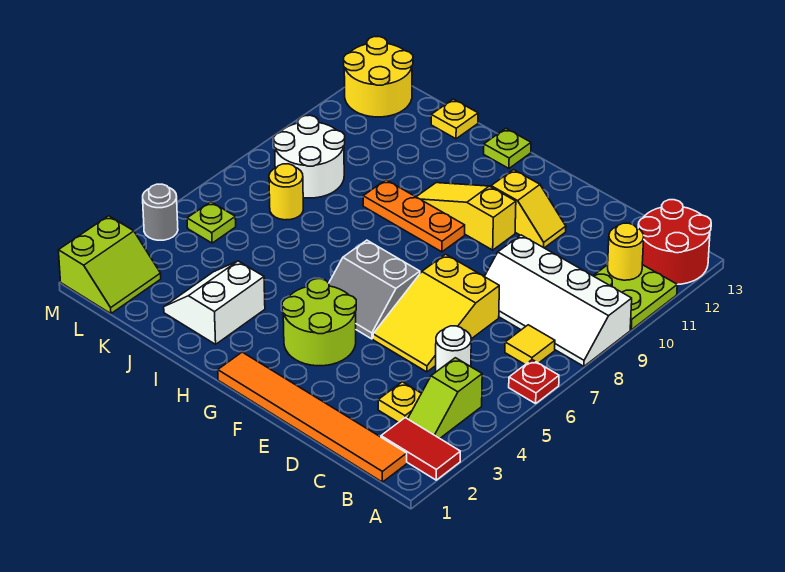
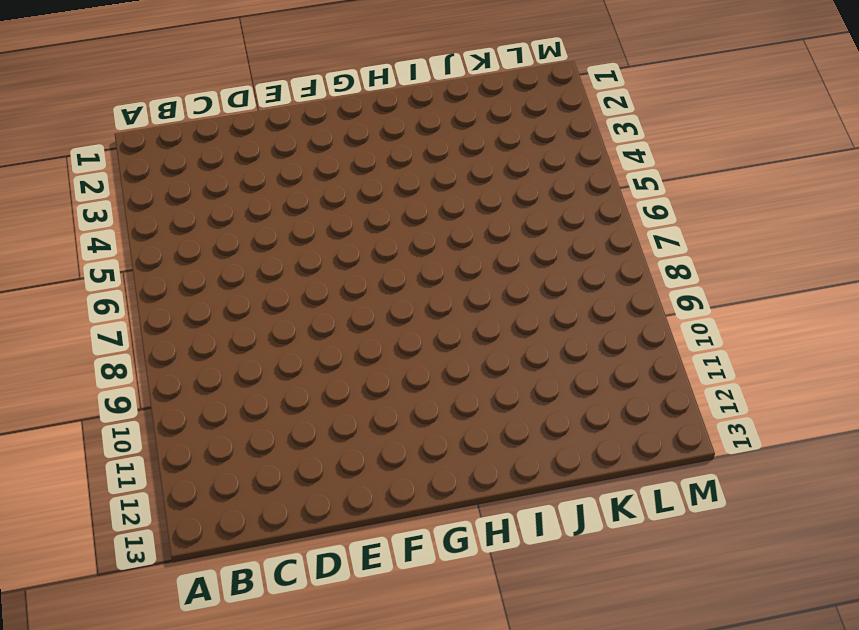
none -> red tile A2:B2 level 1
none -> red plate A6 level 1
none -> white slope A8:D9 level 1 top 9

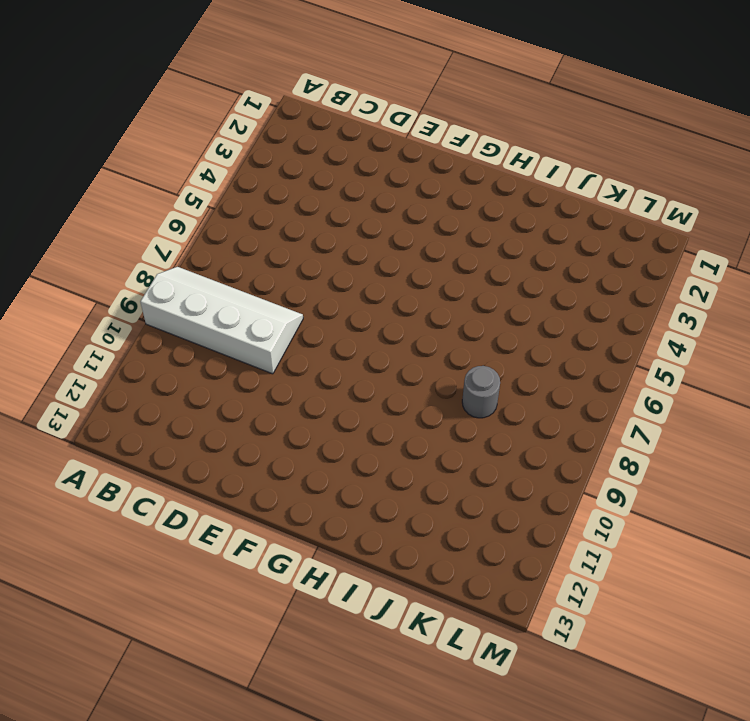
grey round brick J8 level 1 -> grey round brick M4 level 1
none -> red tile A2:B2 level 1
none -> red plate A6 level 1
none -> lime plate A10:B11 level 1

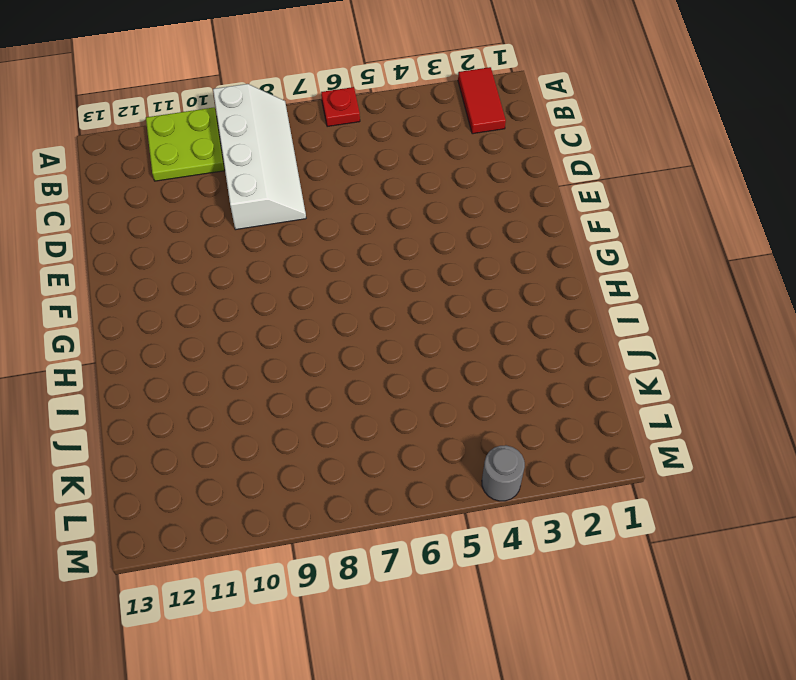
none -> red round brick A12:B13 level 1
none -> orange tile B1:G1 level 1
none -> lime slope B3:B4 level 1 top 4

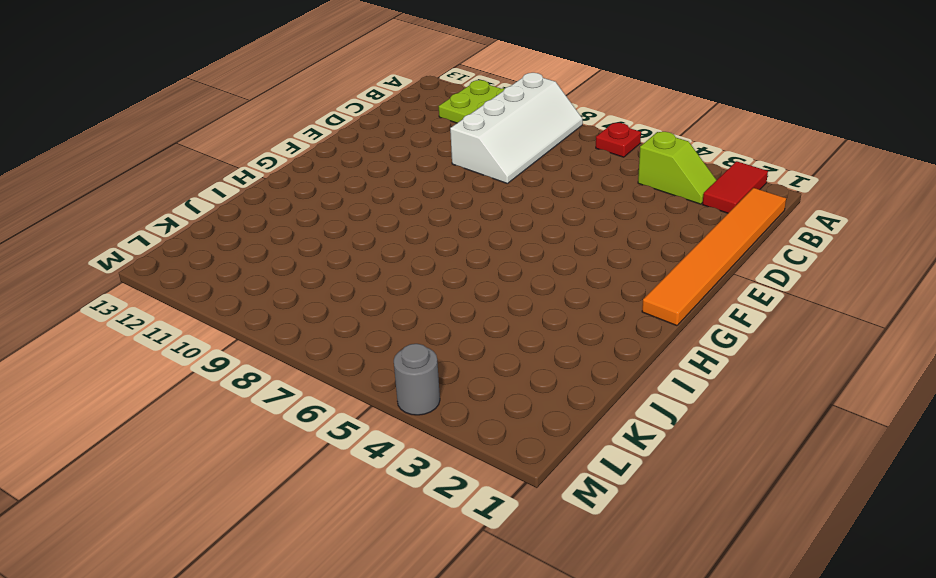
none -> red round brick A12:B13 level 1
none -> yellow tile B7 level 1
none -> yellow plate C3 level 1

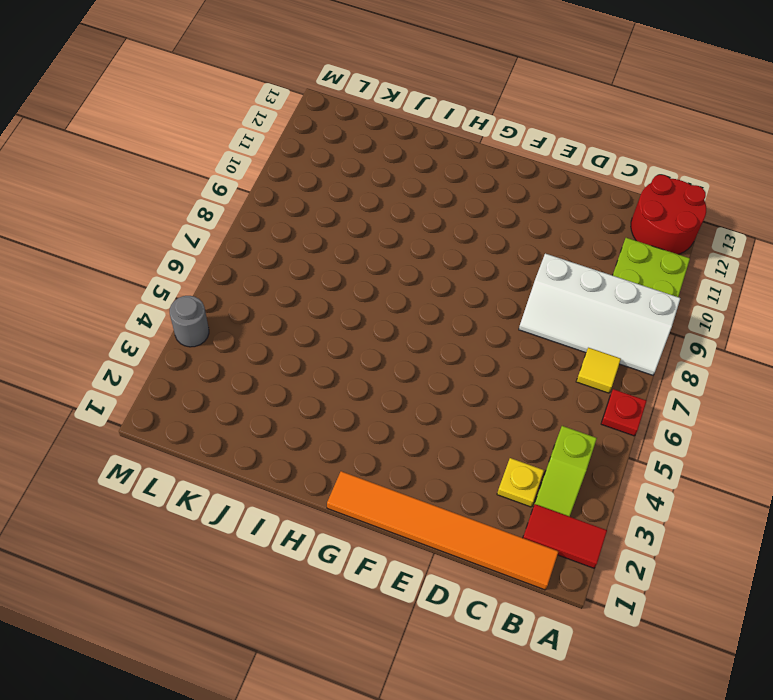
none -> white round brick C5 level 1
none -> yellow slope D5:E7 level 1 top 7
none -> yellow slope E11:F11 level 1 top F

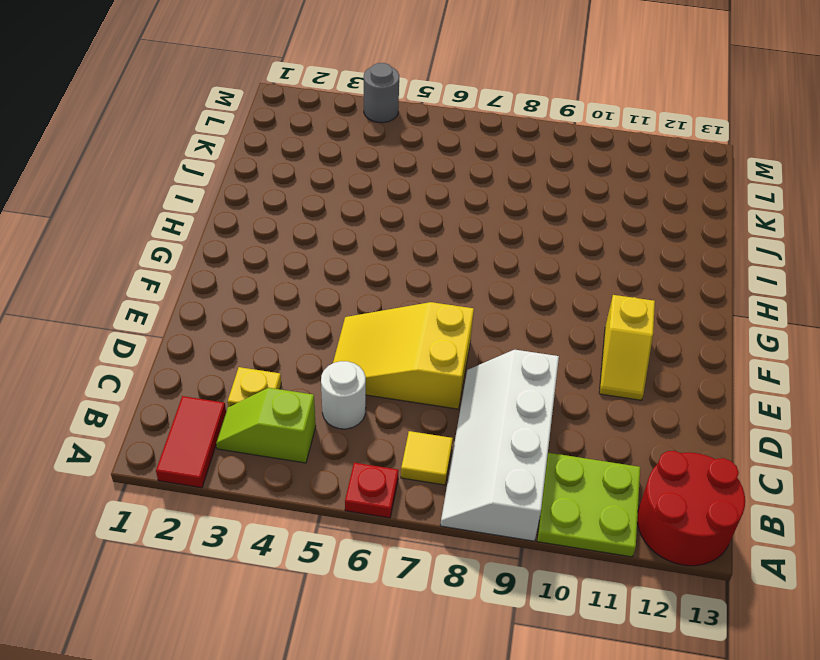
none -> orange tile B1:G1 level 1
none -> lime round brick F3:G4 level 1
none -> grey slope F5:G6 level 1 top 6

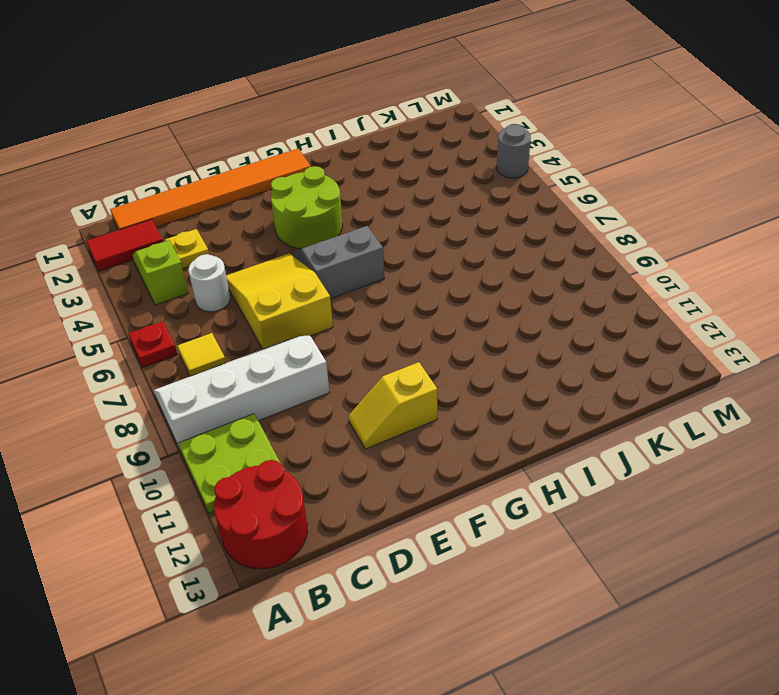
none -> yellow slope F10:H10 level 1 top F
none -> orange plate G9:I9 level 1
none -> lime plate H13 level 1

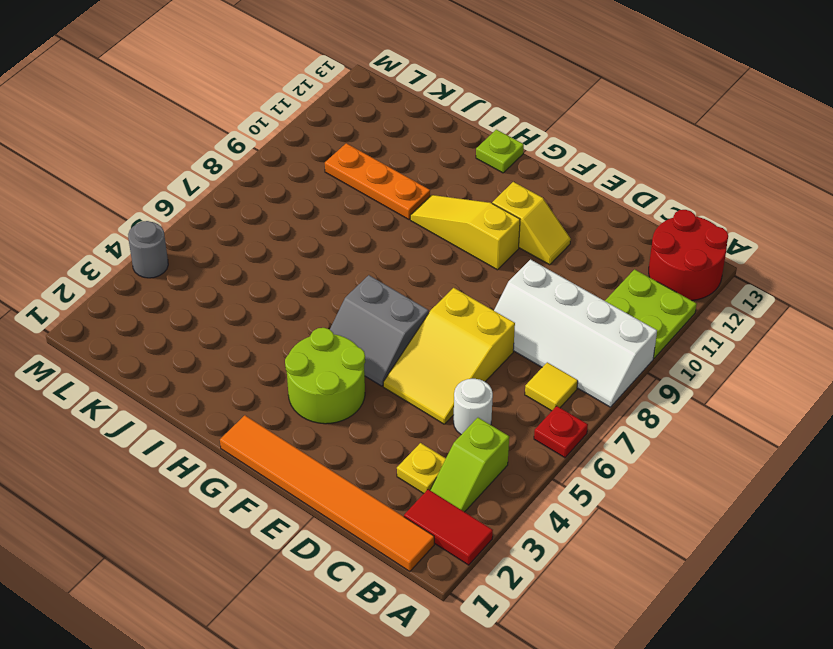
orange plate I10:K10 level 1 -> orange plate G9:I9 level 1
none -> white slope I2:J3 level 1 top I
none -> yellow plate J13 level 1
none -> yellow round brick K7 level 1

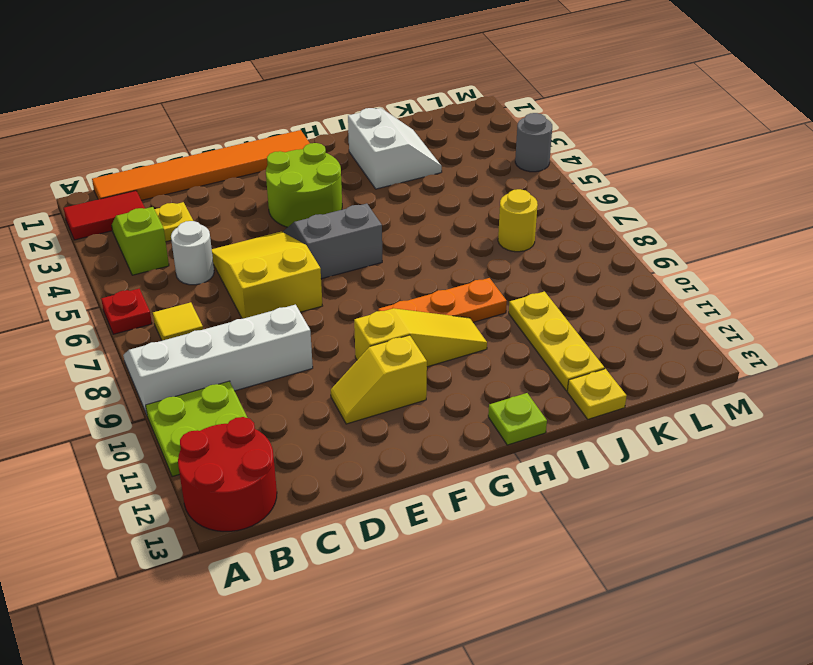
yellow plate J10:J12 level 1 -> none
none -> white round brick K8:L9 level 1
none -> lime slope L1:M2 level 1 top M
none -> lime plate L5 level 1

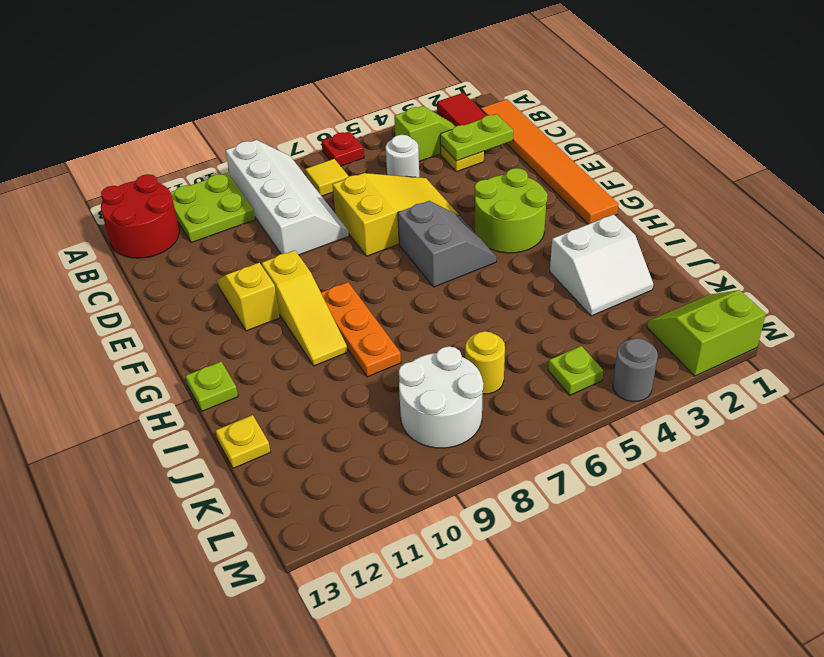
lime plate C2:C3 level 2 -> none
none -> yellow round brick L12:M13 level 1
none -> yellow round brick B11 level 2

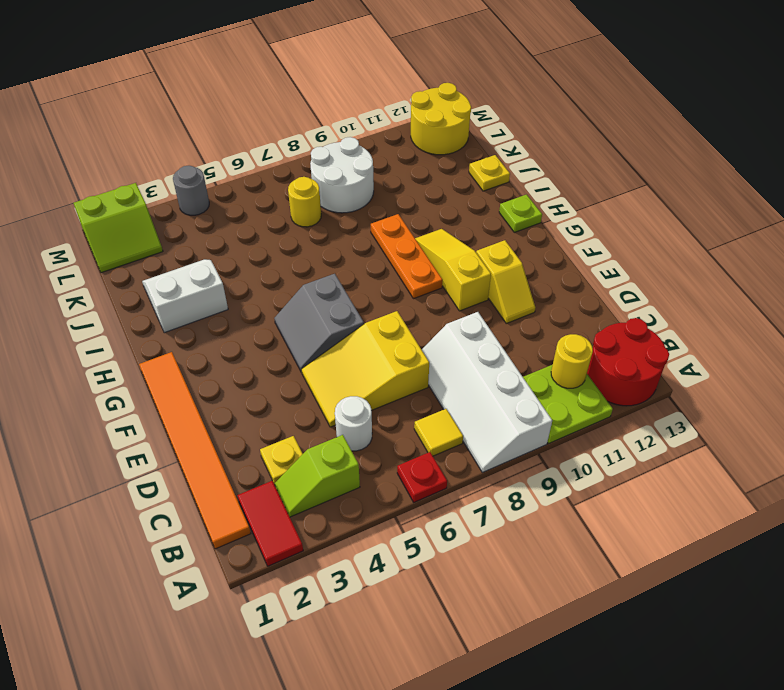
none -> lime round brick F3:G4 level 1
none -> lime plate L5 level 1

